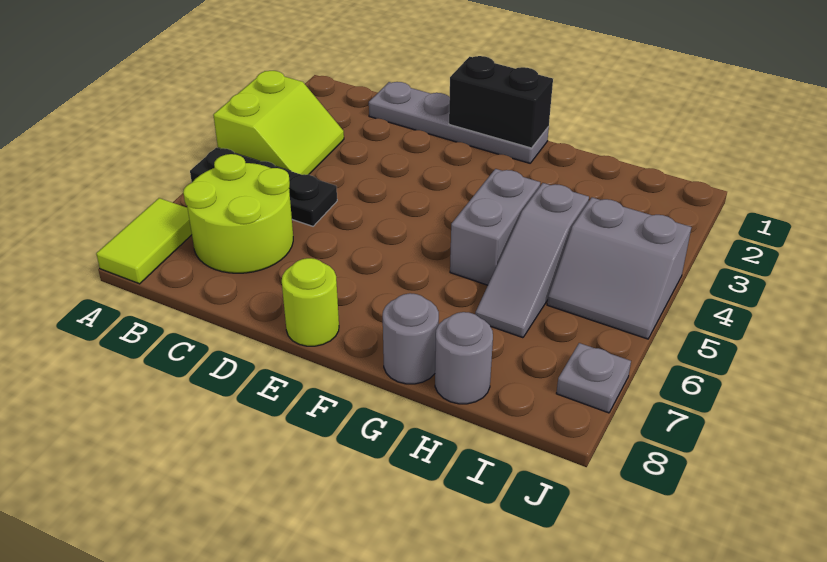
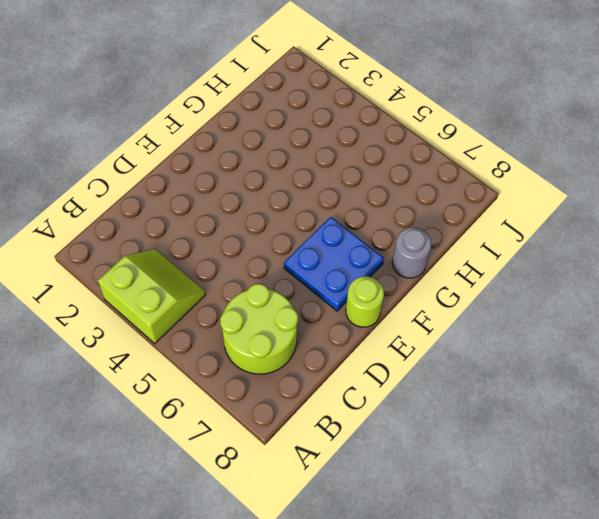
blue plate E6:F7 level 1 -> none
none -> black plate A5:C5 level 1
none -> lime tile A7:A8 level 1
none -> grey plate C1:F1 level 1

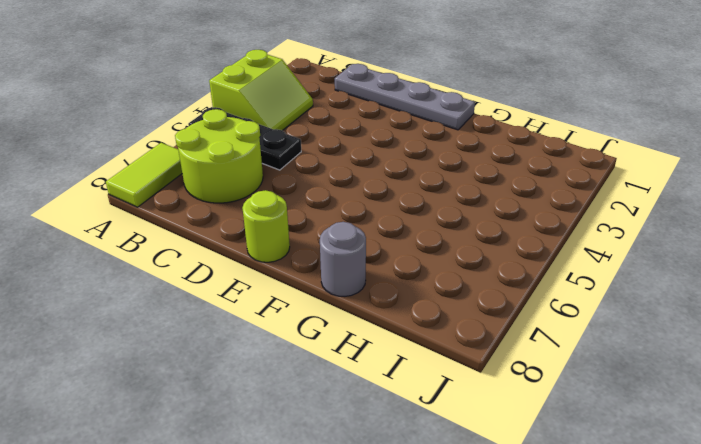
none -> grey brick G4:G5 level 1
none -> grey slope H4:H6 level 1 top 4
none -> grey round brick H8 level 1

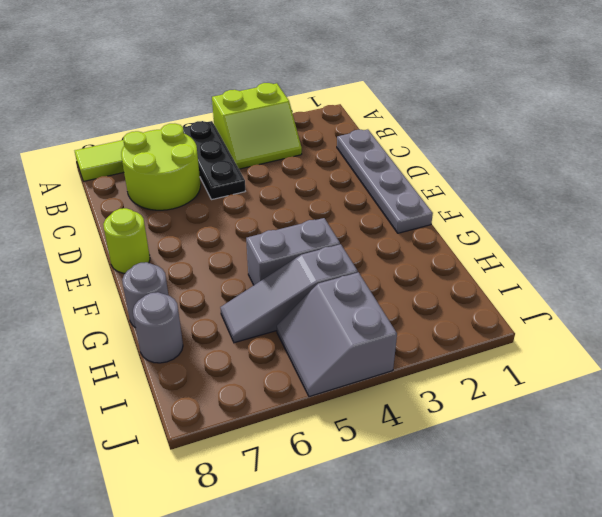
none -> grey plate J7 level 1
none -> black brick E1:F1 level 2

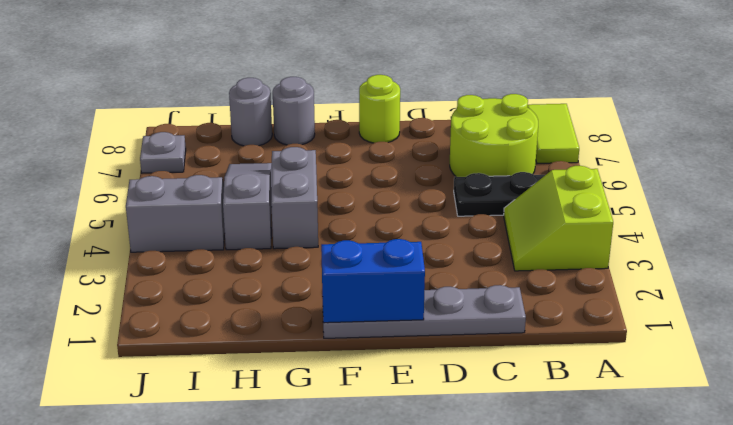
blue brick E1:F1 level 2 -> black brick E1:F1 level 2

